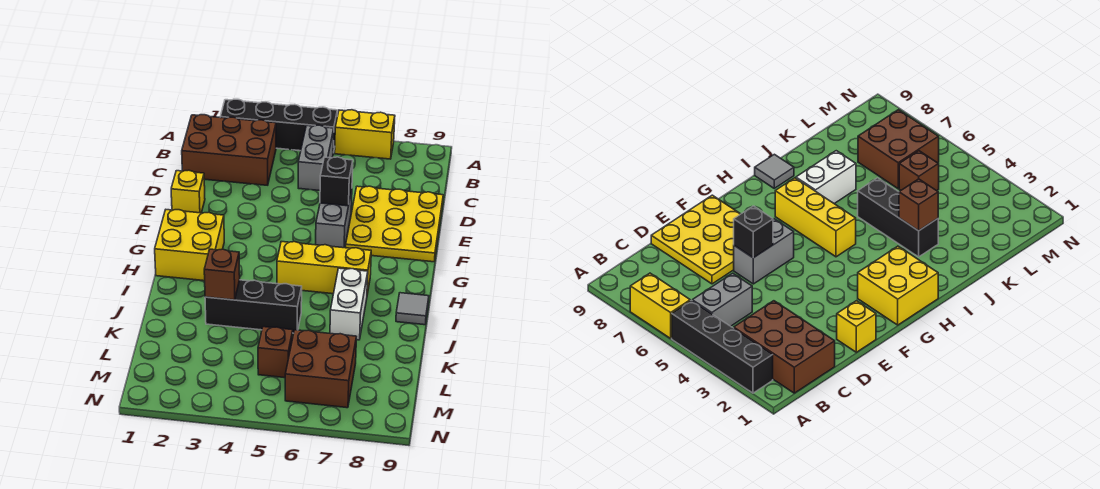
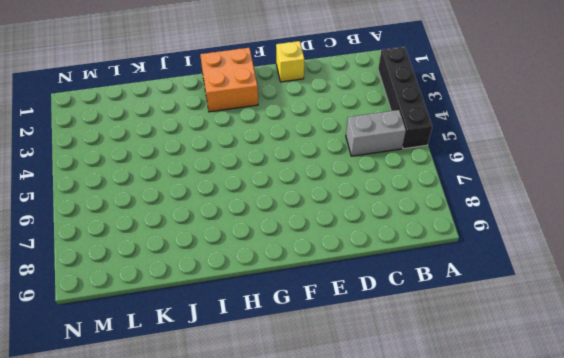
orange brick G1:H2 level 1 -> yellow brick G1:H2 level 1
none -> yellow brick A6:A7 level 1
none -> brown brick B1:C3 level 1
none -> yellow plate D7:F9 level 1

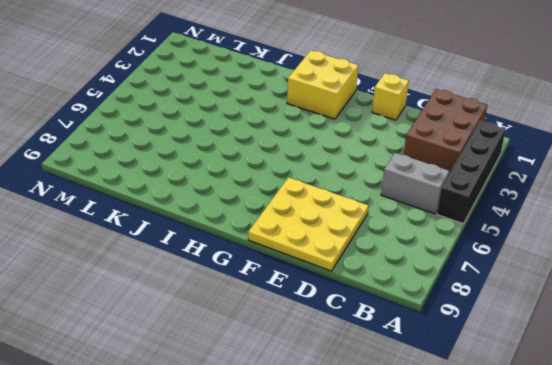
none -> yellow brick A6:A7 level 1
none -> grey brick E6:F6 level 1
none -> yellow brick H5:H7 level 1

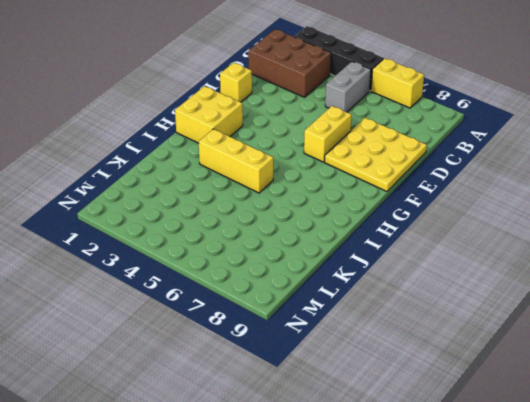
yellow brick E6:F6 level 1 -> grey brick E6:F6 level 1
yellow brick I3:I5 level 1 -> yellow brick H5:H7 level 1
none -> white brick I7:J7 level 1
none -> grey tile I9 level 1
none -> black brick J3:J5 level 1

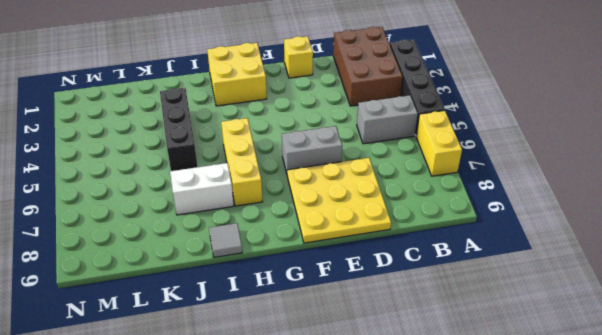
none -> brown brick L5 level 1
none -> brown brick L6:M7 level 1
none -> black brick E6 level 2

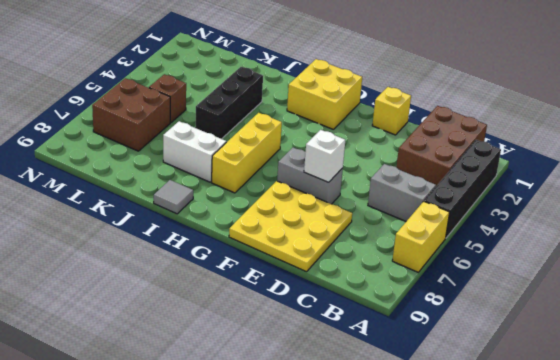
white brick E6 level 2 -> black brick E6 level 2
none -> brown brick J3 level 2

